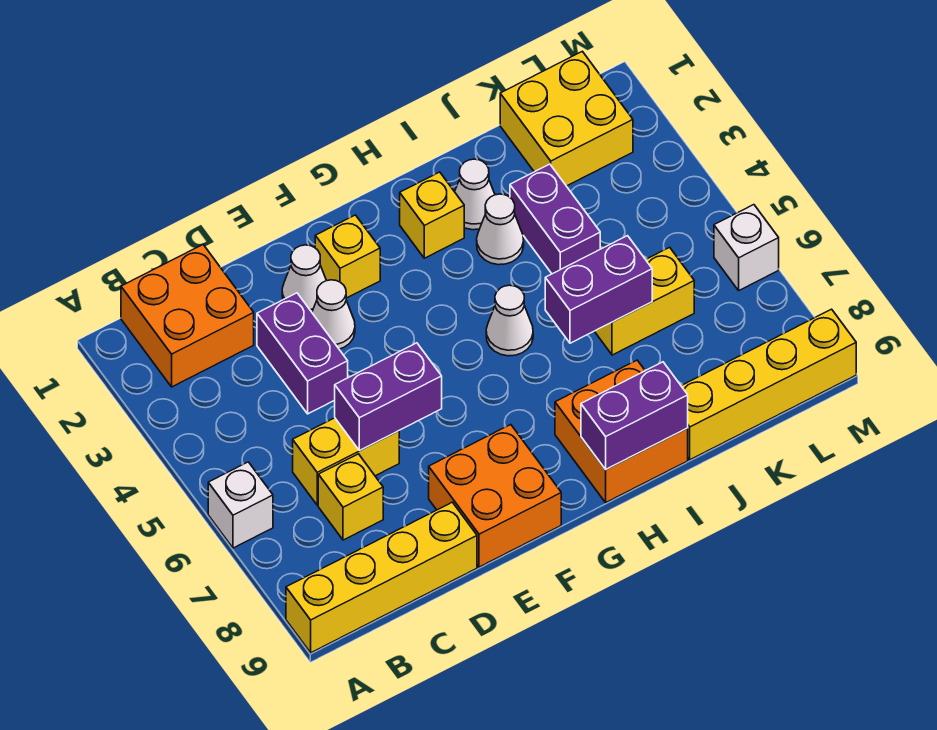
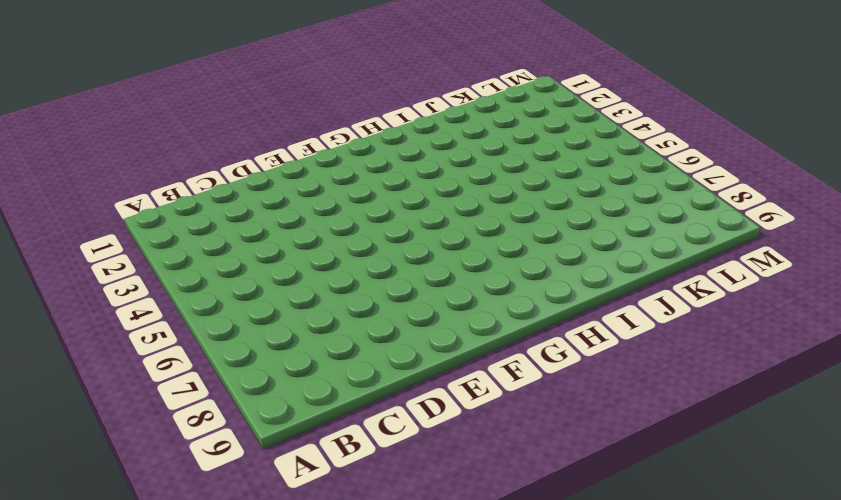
none -> white brick A6 level 1
none -> yellow brick A9:D9 level 1
none -> orange brick B1:C2 level 1

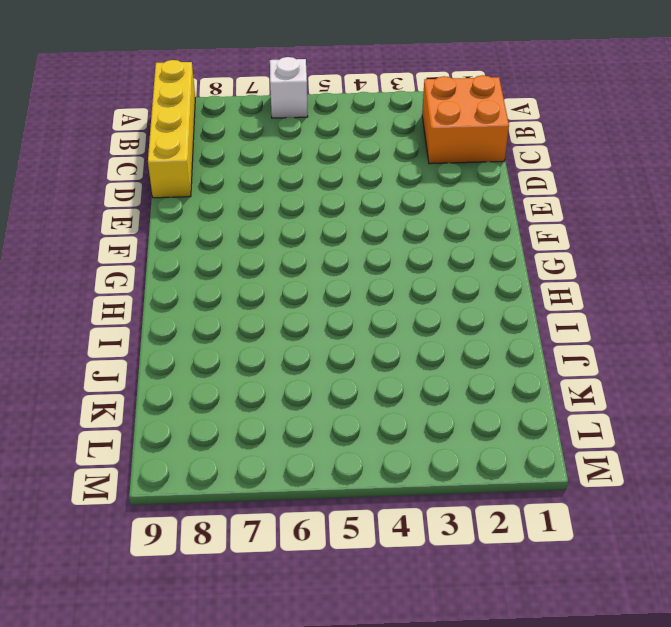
none -> yellow brick C6:D6 level 1
none -> yellow brick C7 level 1
none -> purple brick D3:D4 level 1

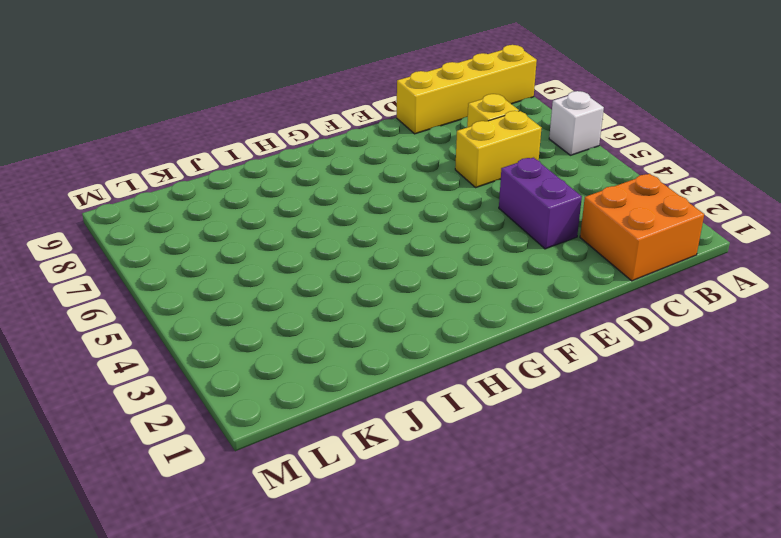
none -> white cone E2 level 1
none -> white cone E3 level 1
none -> orange brick E8:F9 level 1

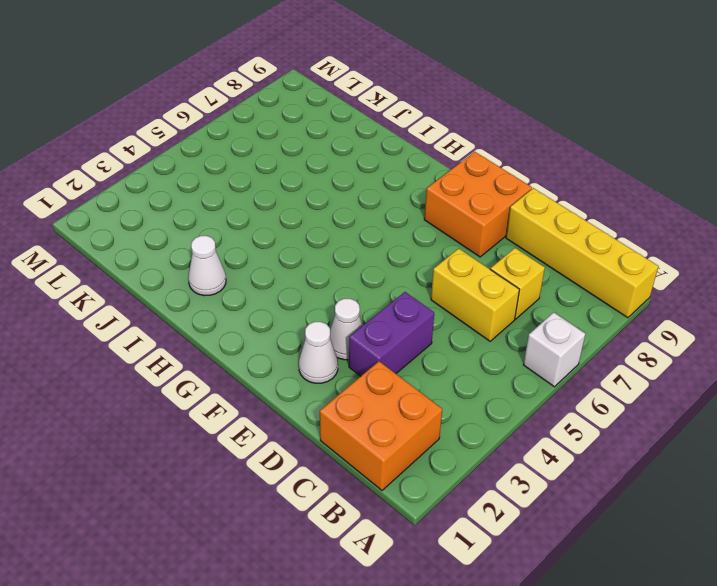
none -> yellow brick F2 level 1
none -> yellow brick H2 level 1
none -> white cone H5 level 1

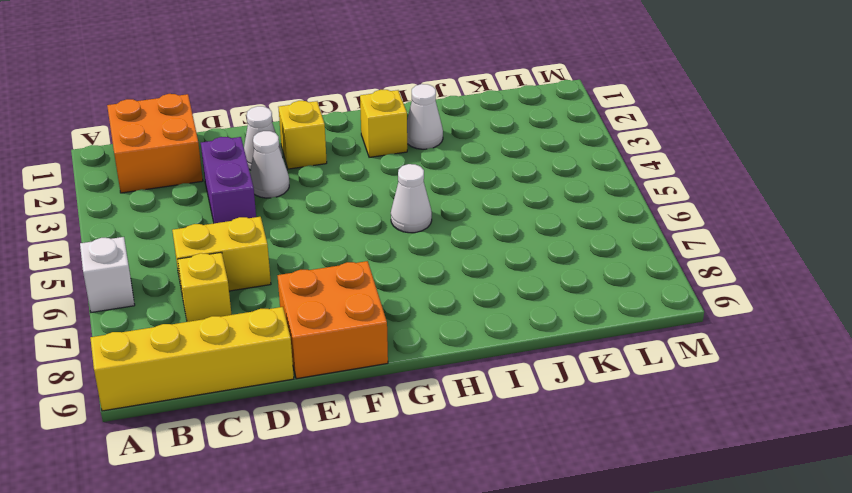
none -> orange brick H8:I9 level 1
none -> white cone I3 level 1
none -> purple brick J3:J4 level 1

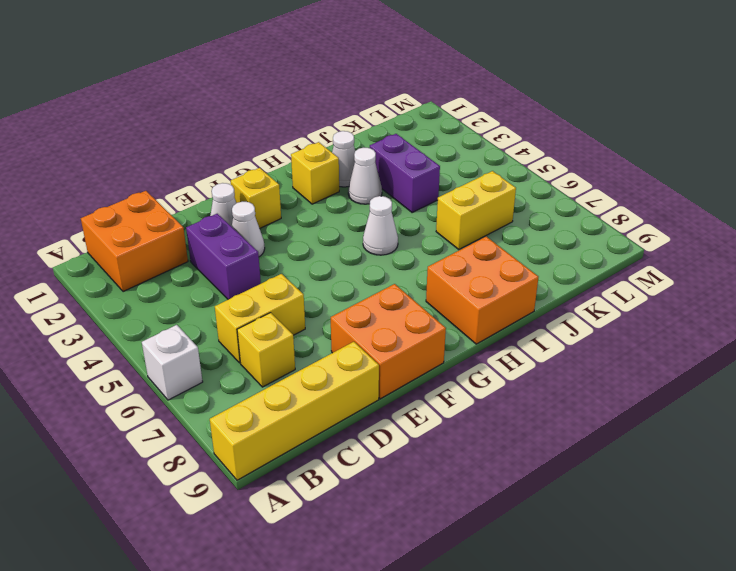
none -> yellow brick J9:M9 level 1
none -> yellow brick K1:L2 level 1
none -> white brick M6 level 1

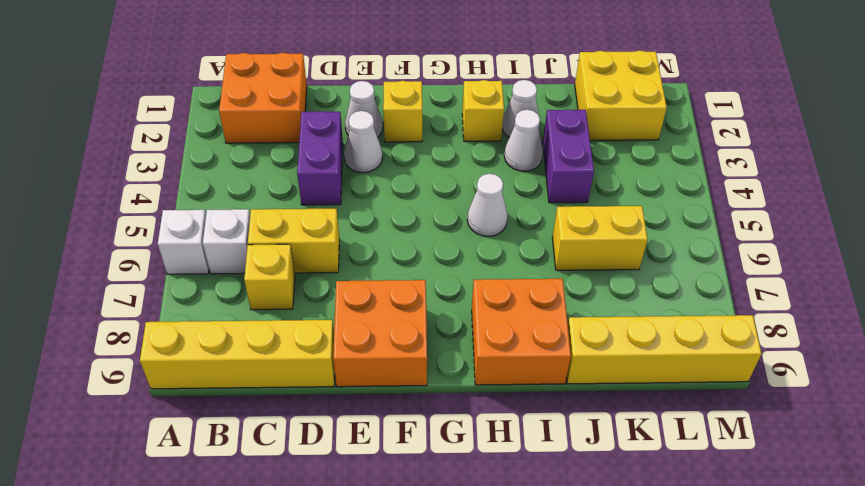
white brick B6 level 1 -> white brick M6 level 1
none -> purple brick D6:E6 level 2
none -> purple brick H9:I9 level 2
none -> purple brick I6:J6 level 2

